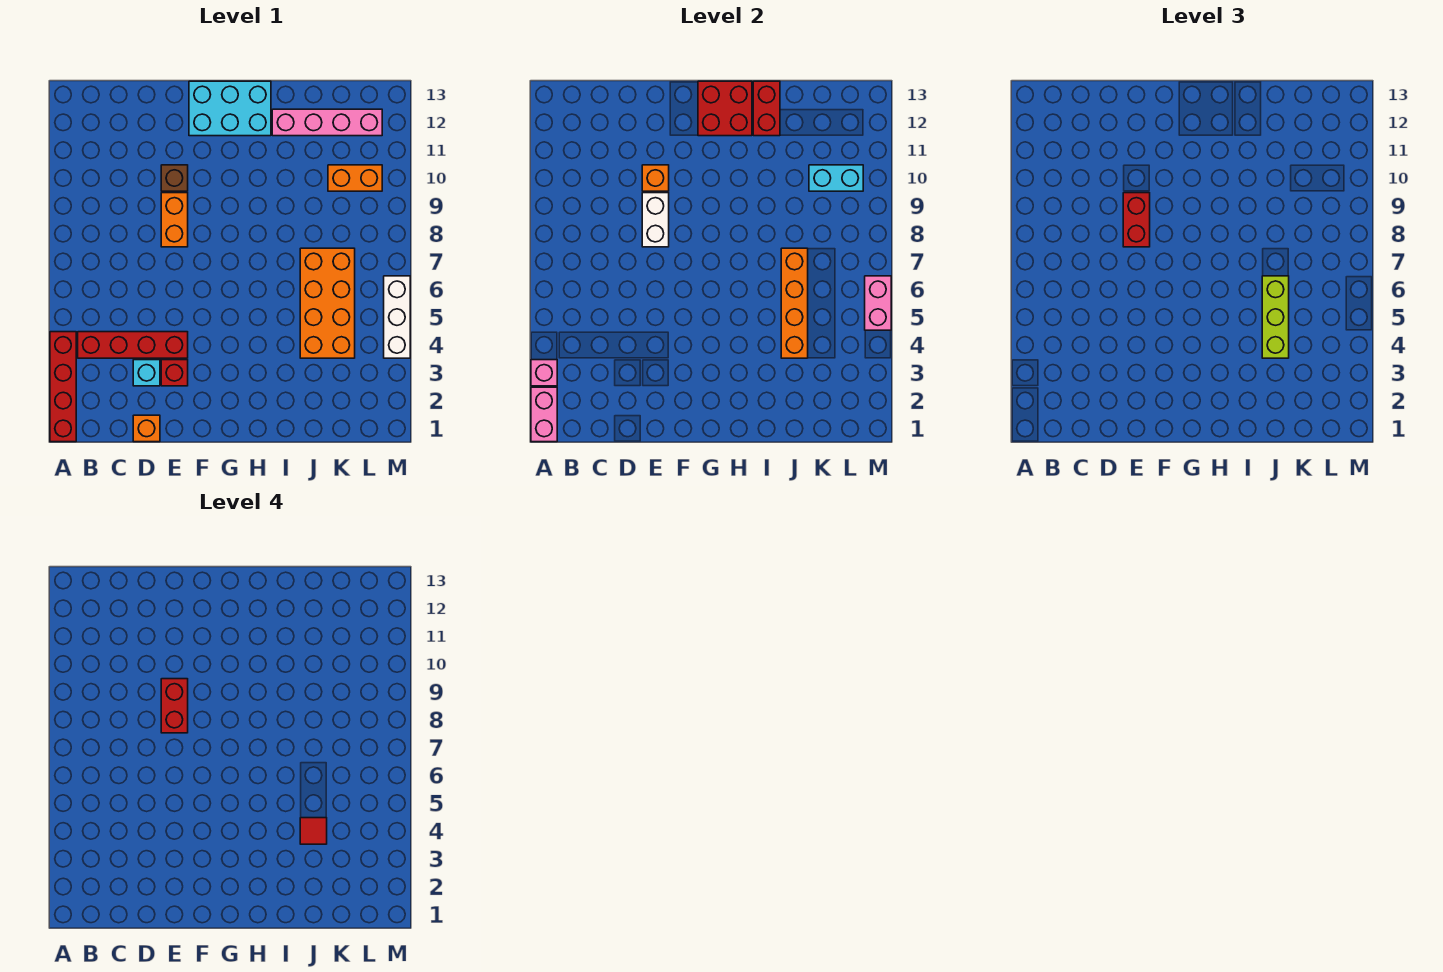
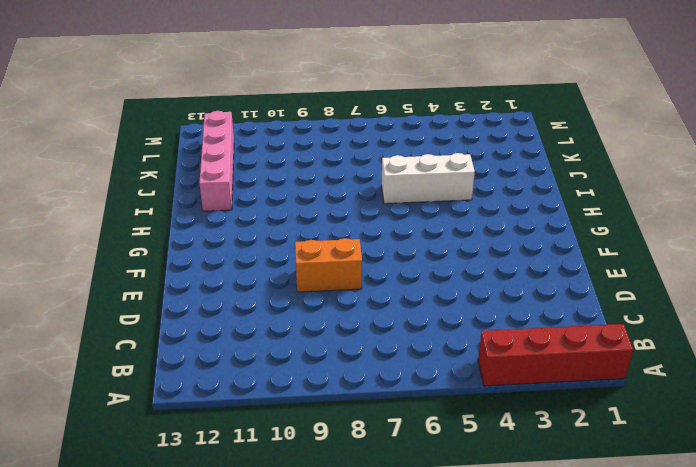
white brick I4:I6 level 1 -> white brick M4:M6 level 1
none -> red brick B4:E4 level 1
none -> orange brick D1 level 1
none -> cyan brick D3 level 1

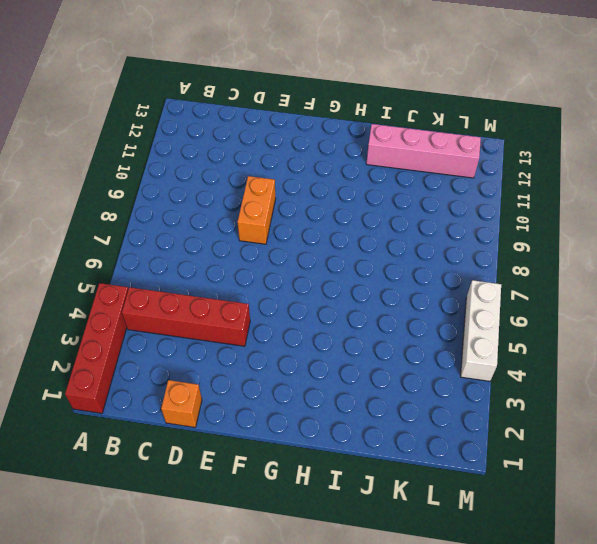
none -> cyan brick D3 level 1
none -> red brick E3 level 1
none -> brown brick E10 level 1

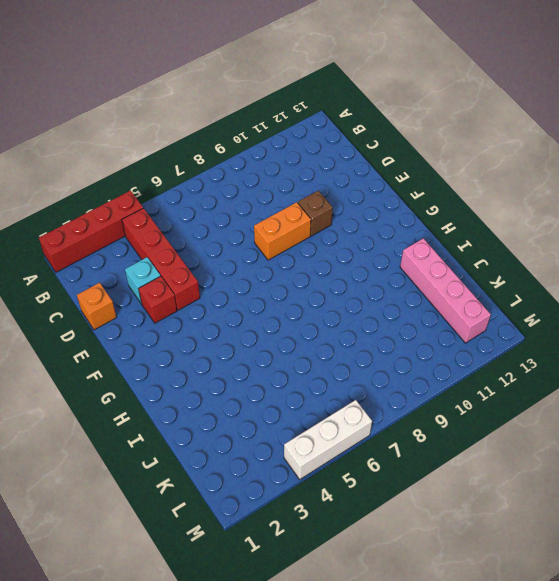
none -> cyan brick F12:H13 level 1
none -> orange brick J4:K7 level 1
none -> orange brick K10:L10 level 1

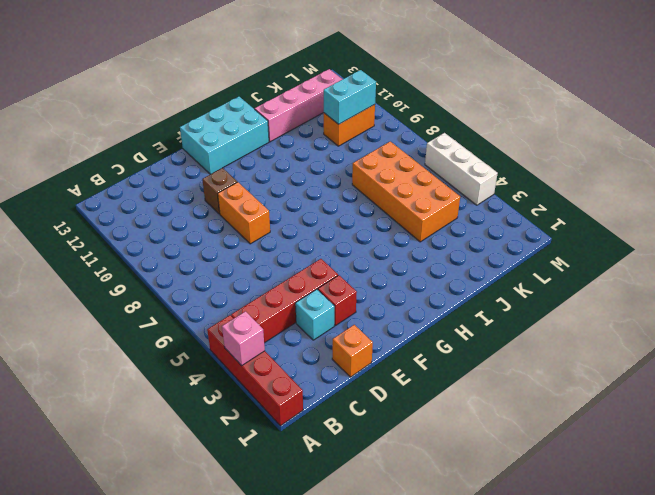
none -> pink brick A1:A2 level 2
none -> white brick E8:E9 level 2
none -> orange brick E10 level 2

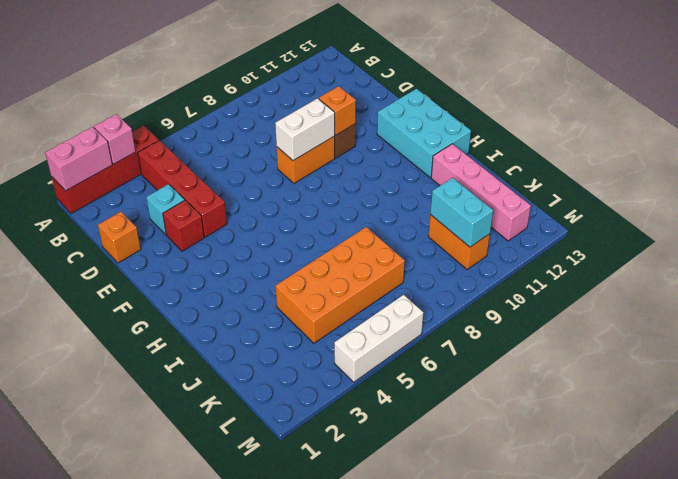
none -> red brick G12:H13 level 2
none -> red brick I12:I13 level 2
none -> orange brick J4:J7 level 2

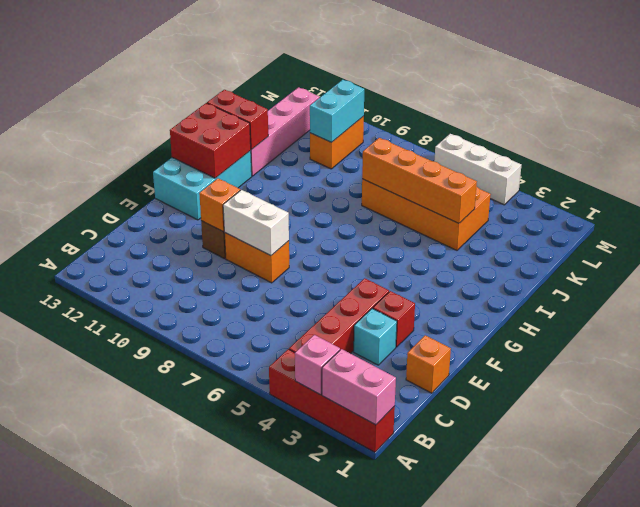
none -> pink brick M5:M6 level 2
none -> red brick E8:E9 level 3
none -> lime brick J4:J6 level 3

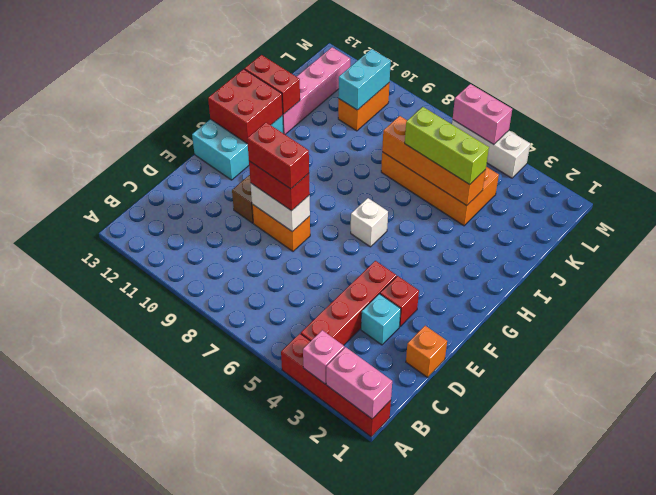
white brick G6 level 1 -> none
none -> orange brick E10 level 2
none -> red tile J4 level 4

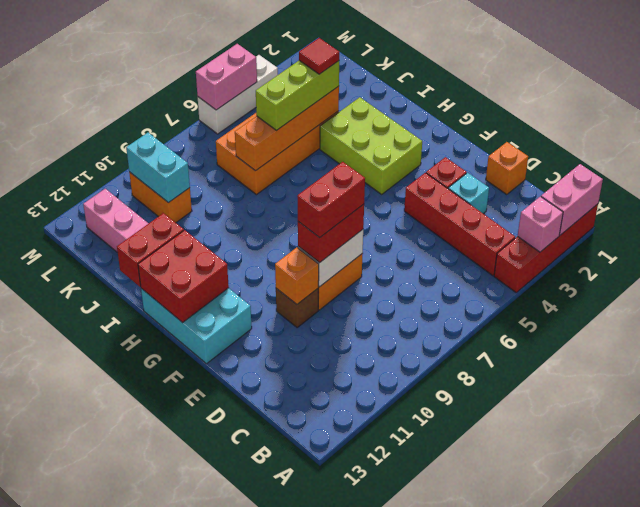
lime brick G3:I4 level 1 -> none

